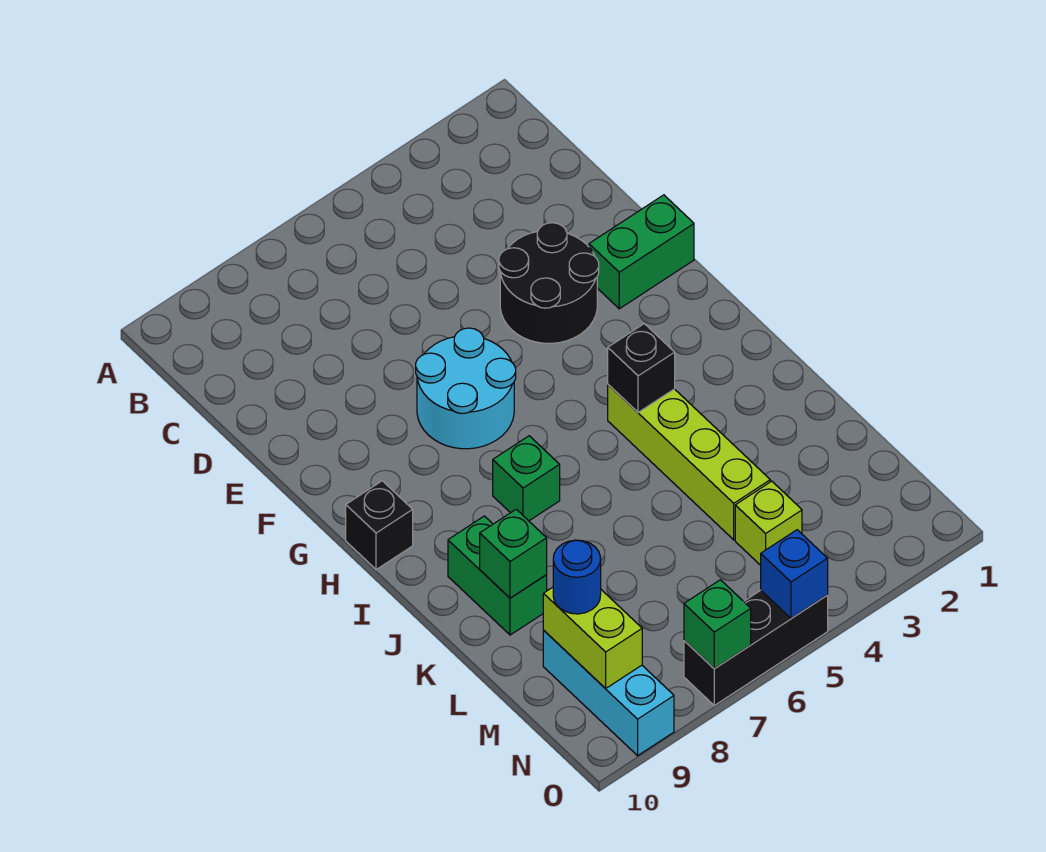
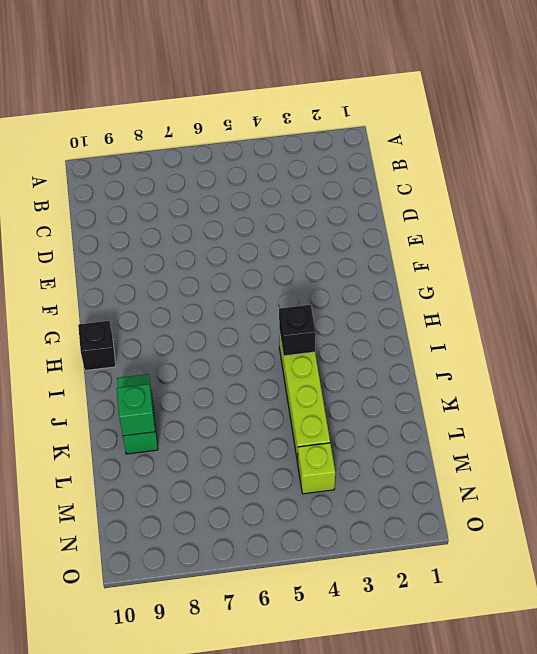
none -> black round brick E3:F4 level 1
none -> green brick F1:F2 level 1
none -> cyan round brick F6:G7 level 1

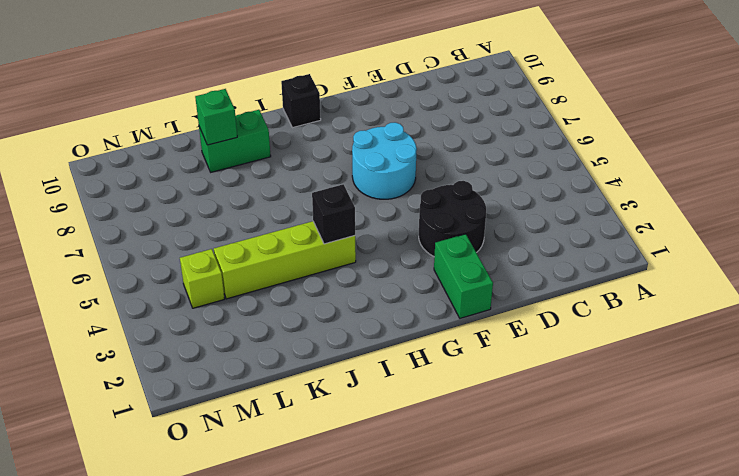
none -> green brick I7 level 1
none -> cyan brick M9:O9 level 1
none -> black brick O5:O7 level 1

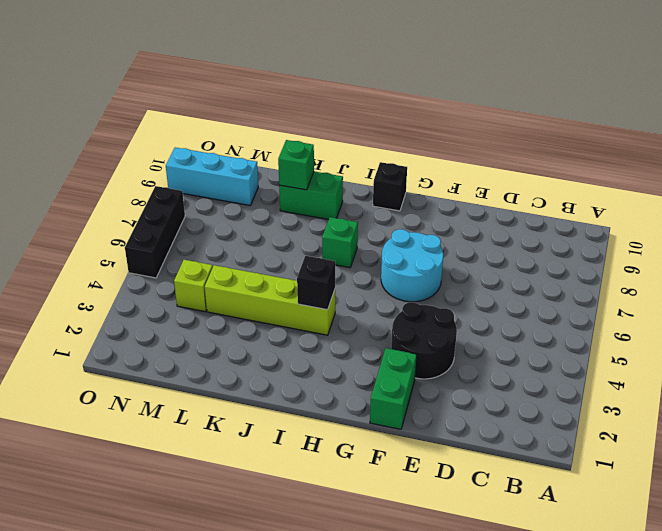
none -> lime brick M9:N9 level 2
none -> blue brick O5 level 2
none -> green brick O7 level 2

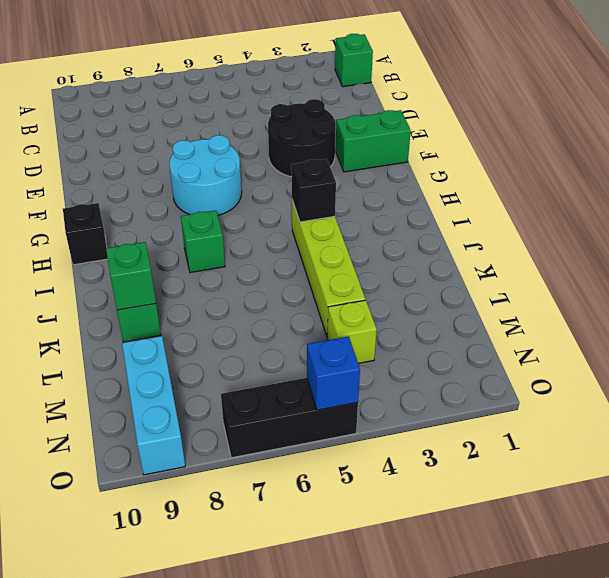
green brick B1 level 1 -> green brick O7 level 2
none -> lime brick M9:N9 level 2
none -> blue round brick M9 level 3

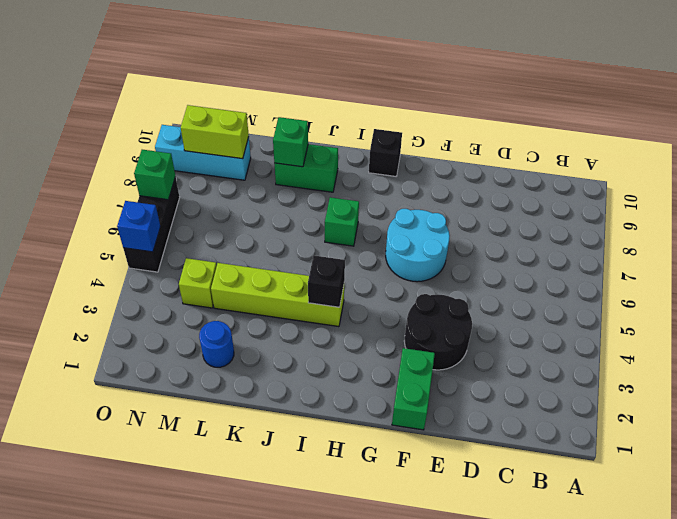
blue round brick L2 level 1 -> blue round brick M9 level 3

